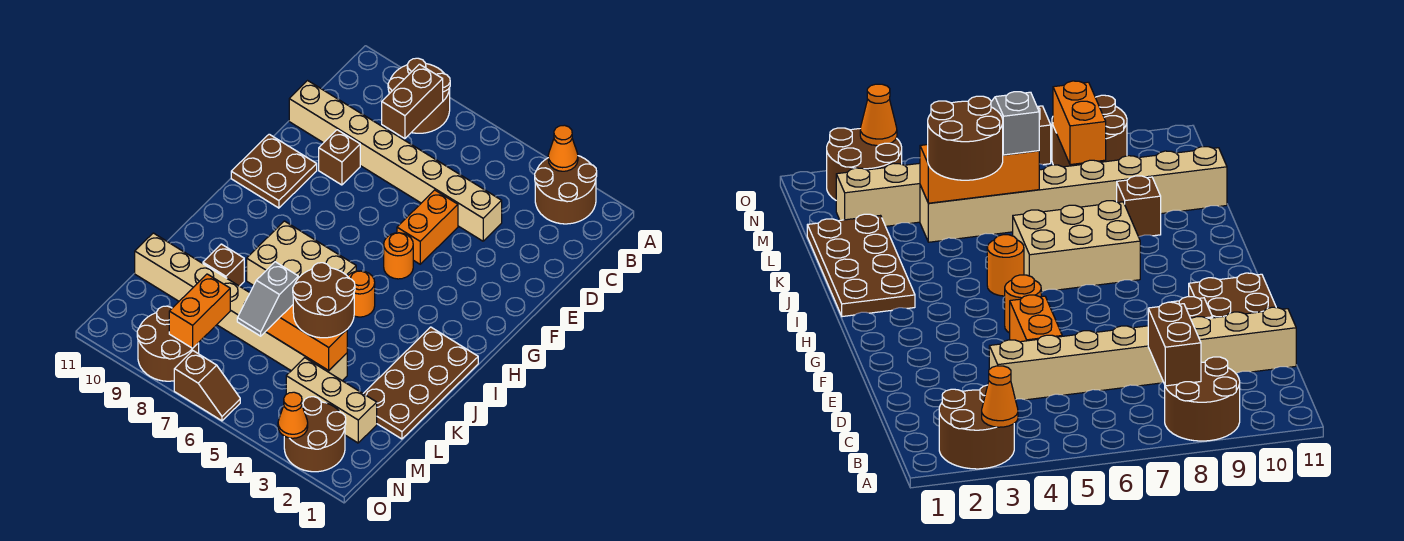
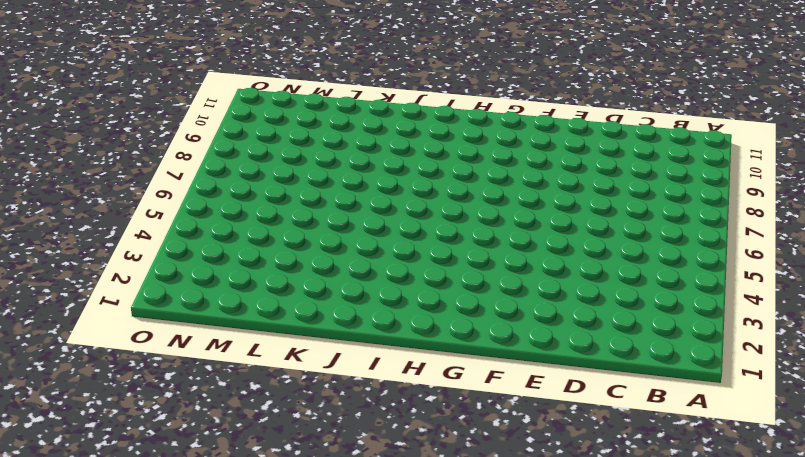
none -> brown round brick A2:B3 level 1
none -> brown round brick A8:B9 level 1
none -> tan brick D4:D11 level 1

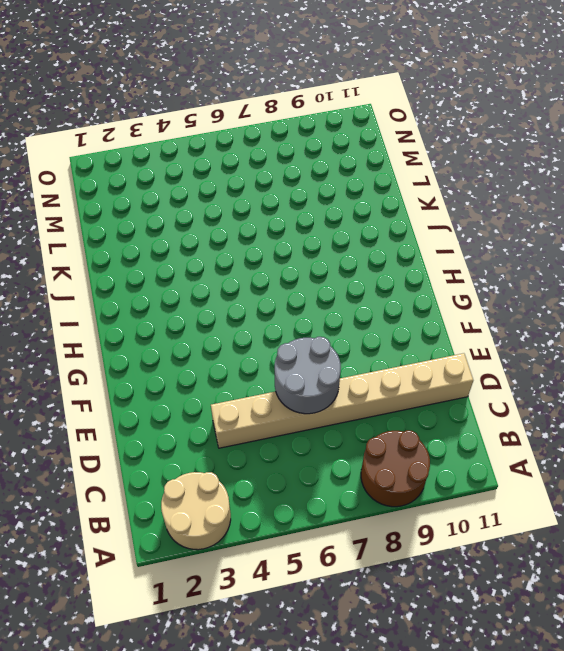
tan round brick A2:B3 level 1 -> brown round brick A2:B3 level 1
grey round brick D6:E7 level 2 -> none
none -> orange brick E5:F5 level 1
none -> brown brick E9 level 1
none -> brown plate F10:G11 level 1

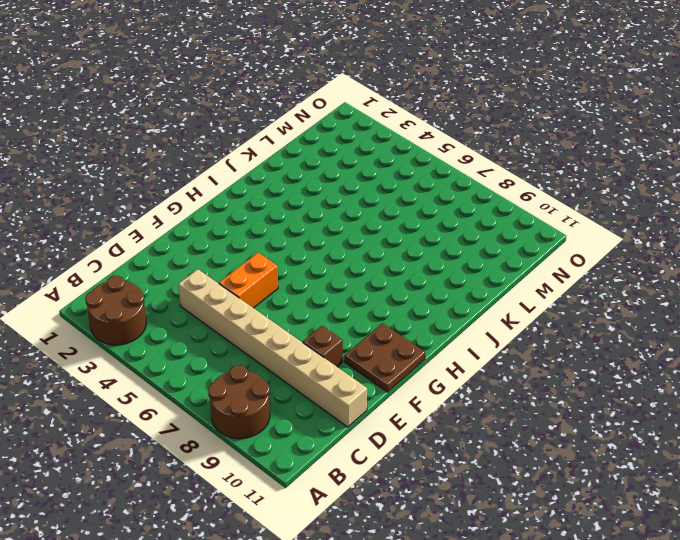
none -> orange round brick G5 level 1
none -> brown plate I1:L2 level 1
none -> orange round brick I5 level 1

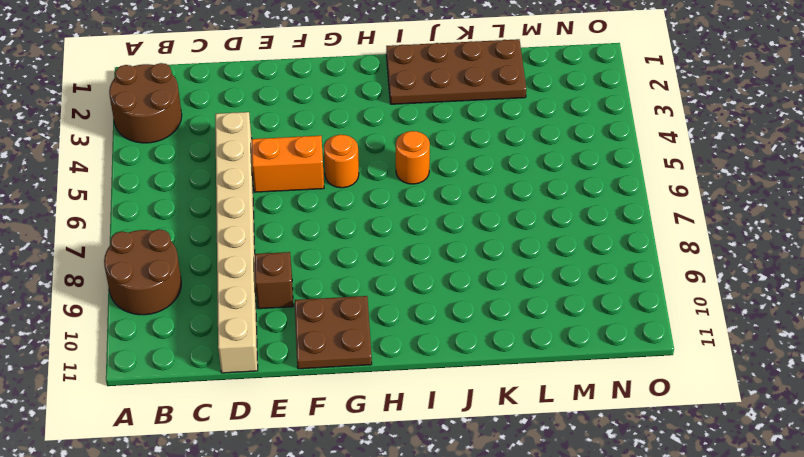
none -> tan brick I6:J8 level 1
none -> brown brick K9 level 1
none -> tan brick L4:L11 level 1

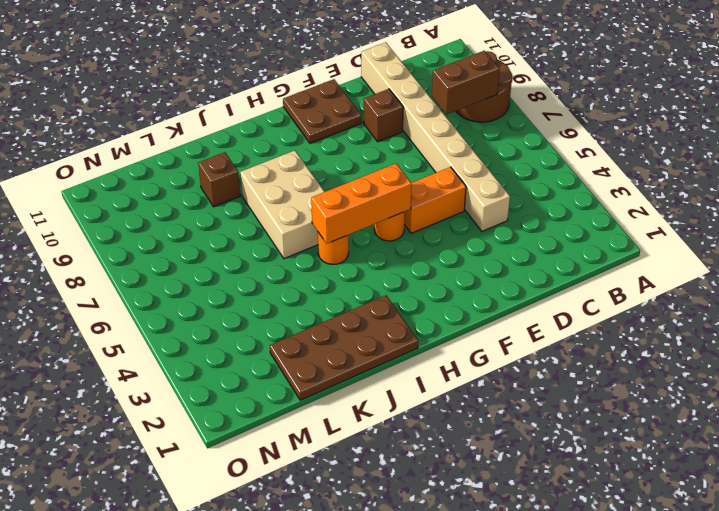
orange brick G5:I5 level 2 -> orange brick L4:L6 level 2
none -> brown round brick A2:B3 level 1
none -> tan brick L4:L11 level 1
none -> tan brick M2:M4 level 1

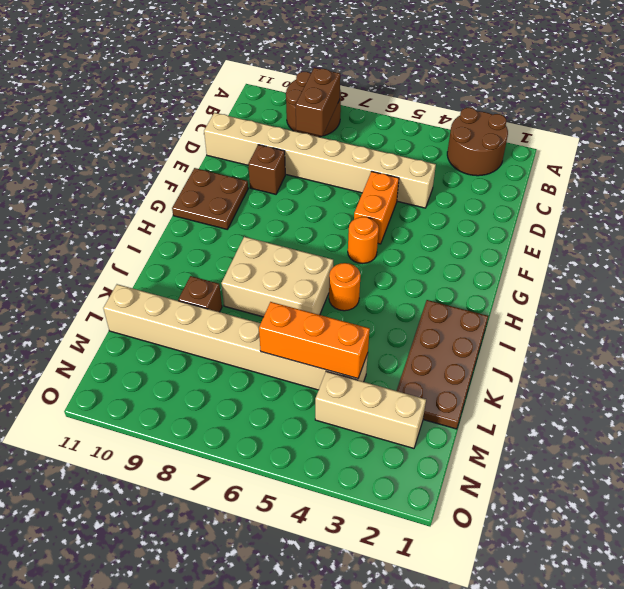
none -> brown round brick N2:O3 level 1
none -> brown round brick N8:O9 level 1
none -> brown slope O6:O7 level 1 top 7

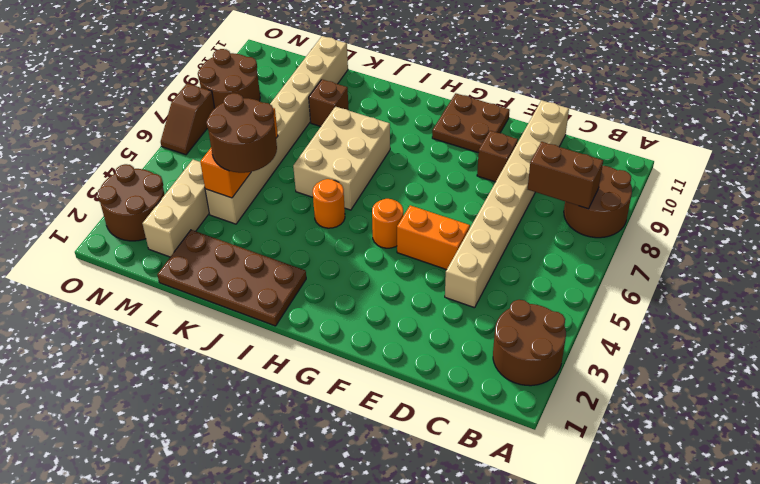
none -> orange cone A3 level 2
none -> orange brick M8:N8 level 2
none -> orange cone O3 level 2

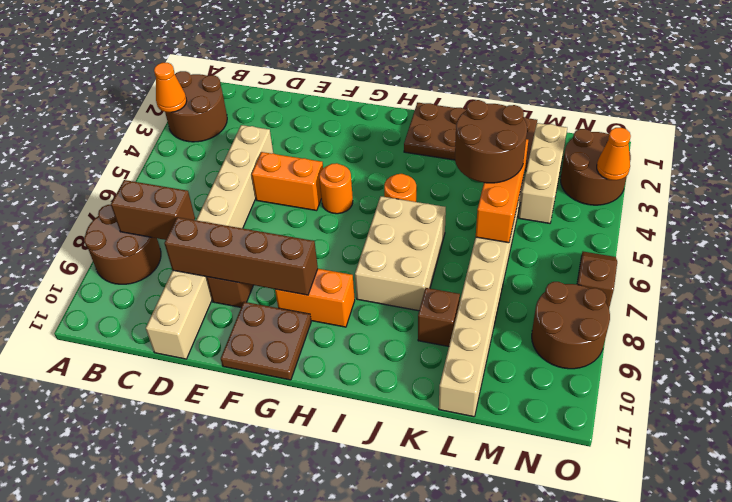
brown brick D9:G9 level 2 -> none
orange brick G9:H9 level 1 -> orange brick M8:N8 level 2
none -> grey slope L6:M6 level 3 top L

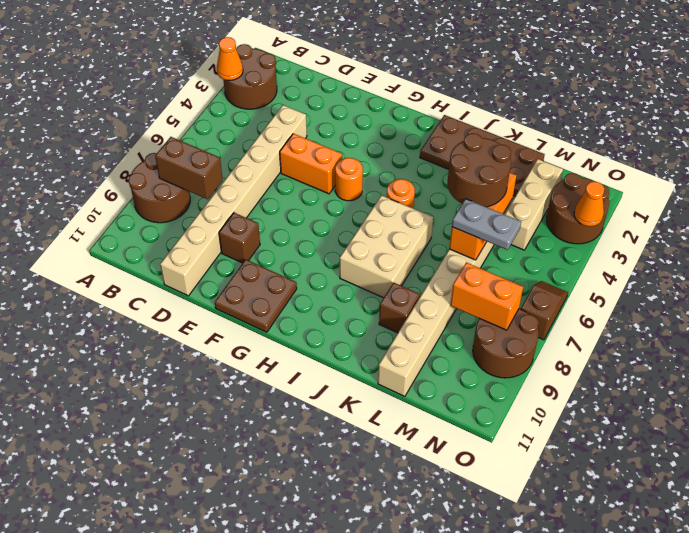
grey plate L6:M6 level 3 -> grey slope L6:M6 level 3 top L

